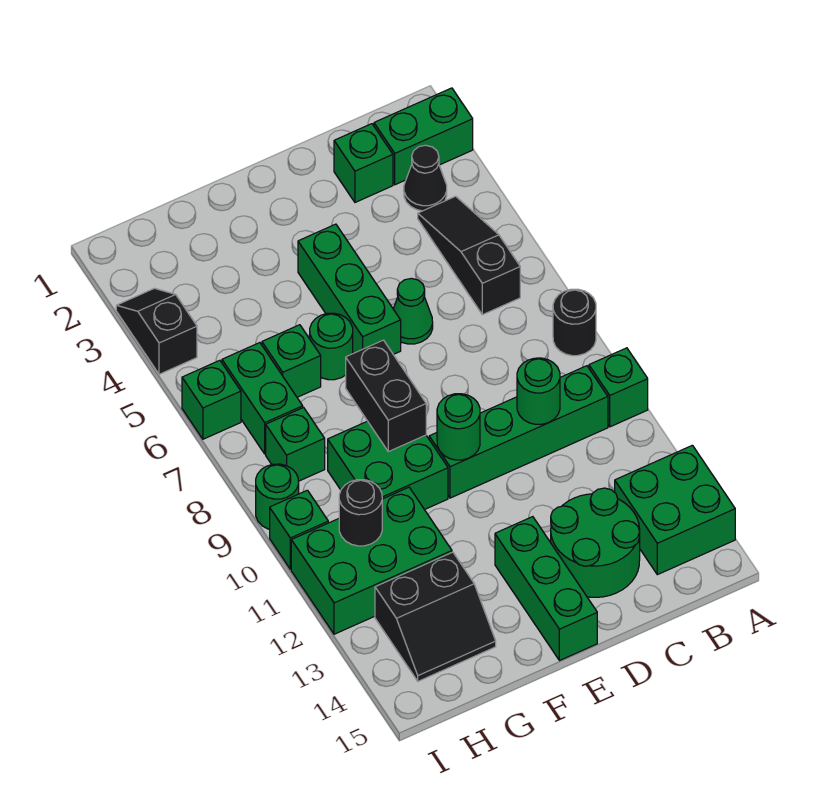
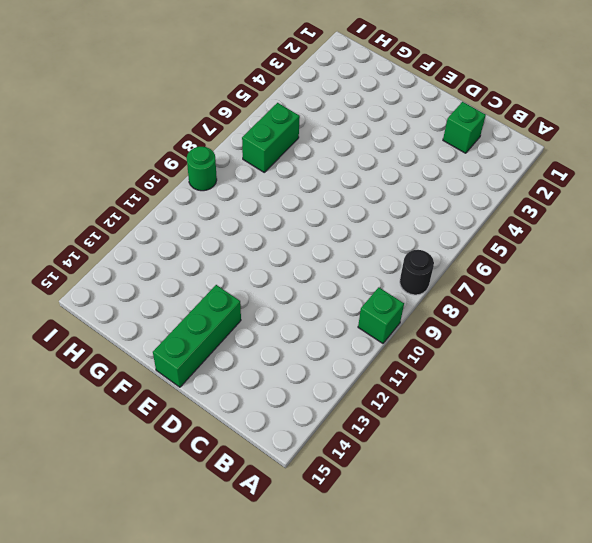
none -> green brick A2:B2 level 1
none -> green brick A13:B14 level 1
none -> black cone B3 level 1

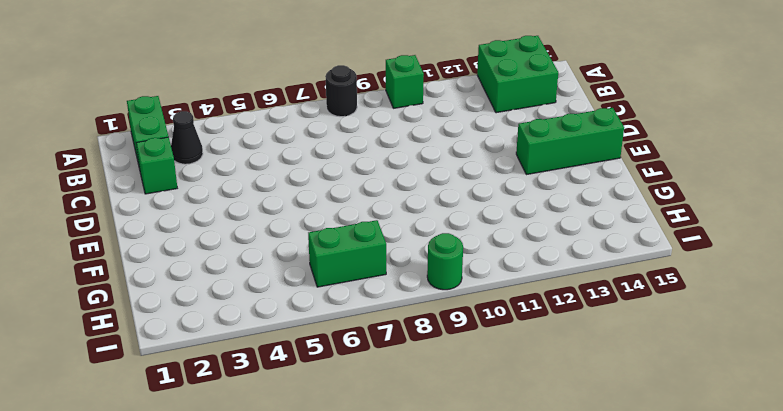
none -> black slope B4:B6 level 1 top 6
none -> green brick B10:E10 level 1
none -> green round brick C13:D14 level 1

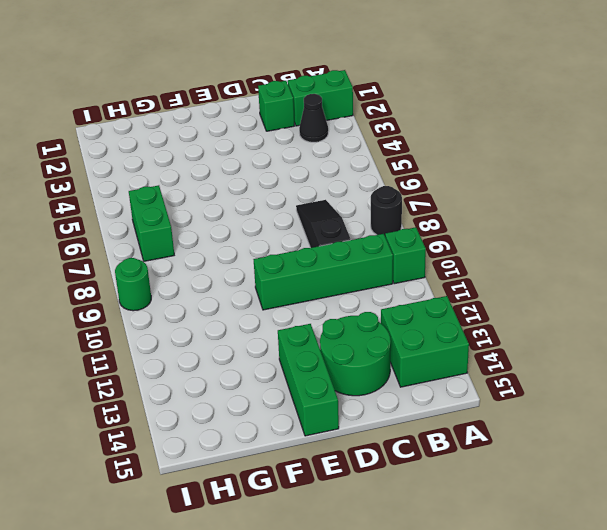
black slope C7:C9 level 1 top 9 -> black slope B4:B6 level 1 top 6
none -> green cone D6 level 1
none -> green brick E4:E6 level 1
none -> green round brick F6 level 1

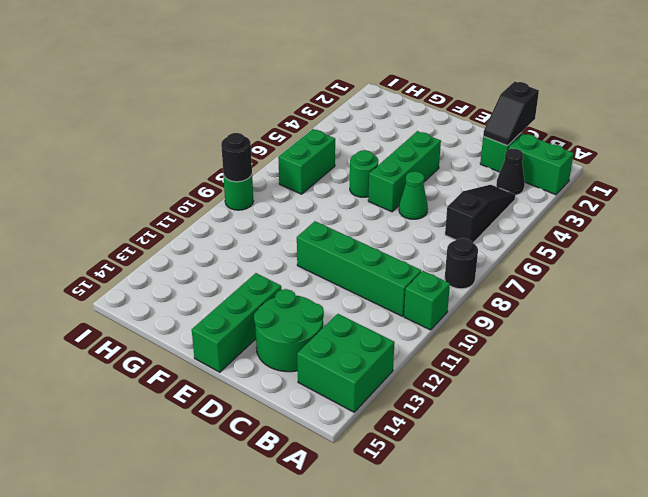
black slope C1:C2 level 2 top 1 -> black slope I3:I4 level 1 top 4
black round brick I9 level 2 -> black round brick H11 level 2
none -> green brick F9:G10 level 1
none -> green brick G6 level 1
none -> green brick G11:I12 level 1

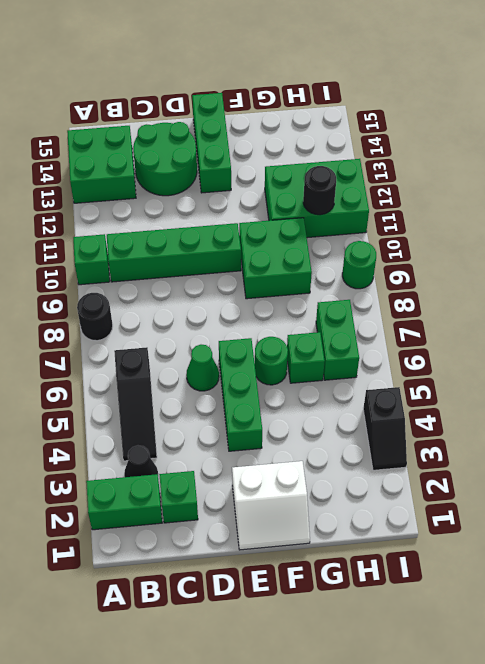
white slope E1:F2 level 1 top 2 -> none
none -> black slope G13:H14 level 1 top 13
none -> green brick H8 level 1
none -> green brick I6 level 1

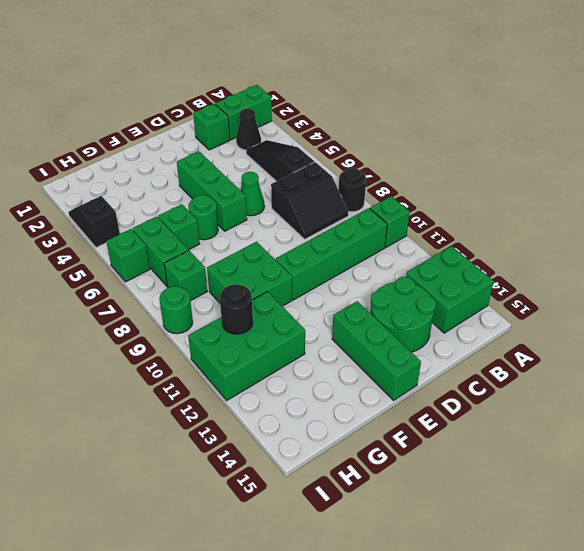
black slope B7:C8 level 1 top 7 -> black slope G13:H14 level 1 top 13
none -> green brick I10 level 1
none -> green round brick C10 level 2
none -> green round brick E10 level 2

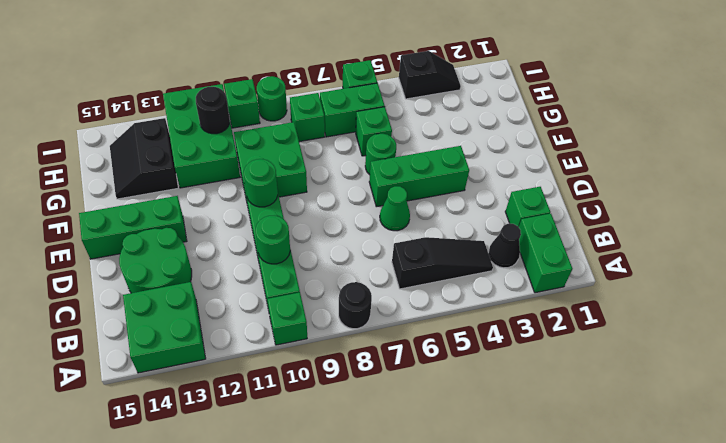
none -> black brick F8:F9 level 2

